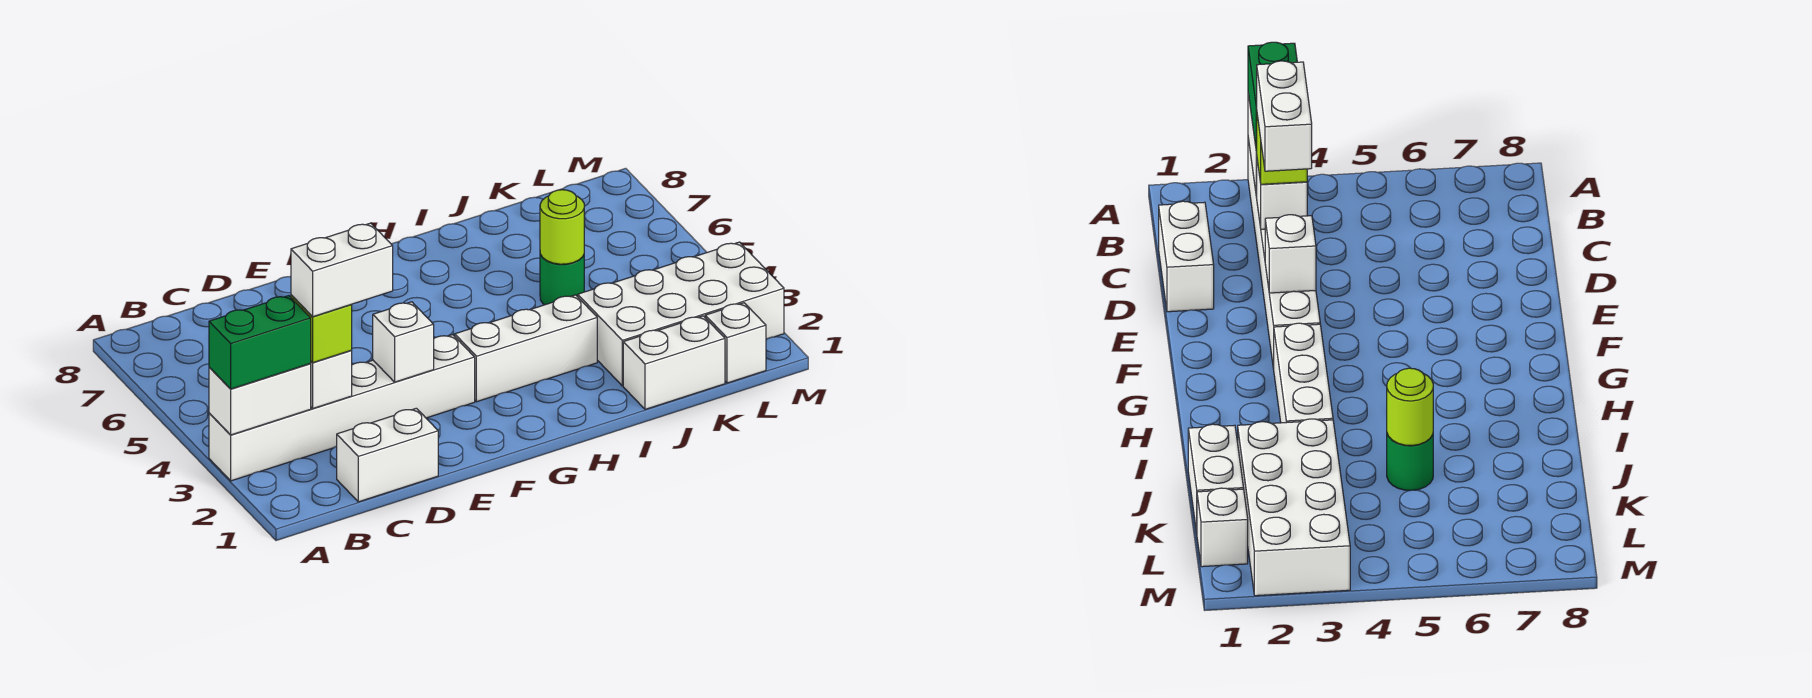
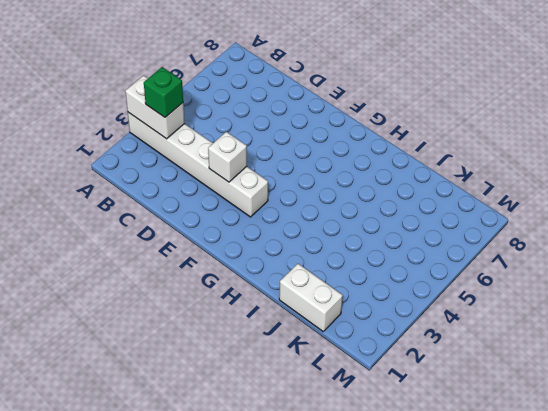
green brick B3 level 3 -> green brick A3:B3 level 3
none -> white brick C1:D1 level 1
none -> white brick G3:I3 level 1
none -> white brick J2:M3 level 1

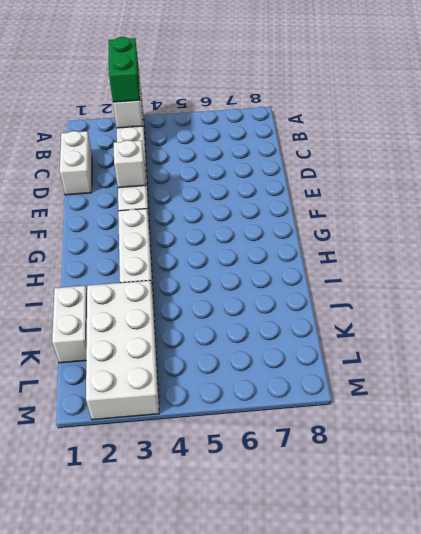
none -> green round brick J5 level 1
none -> white brick L1 level 1
none -> white brick C3 level 2

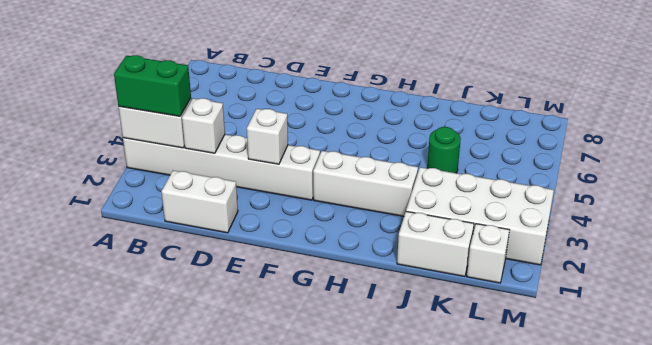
none -> lime round brick J5 level 2
none -> lime brick C3 level 3
none -> white brick C3:D3 level 4

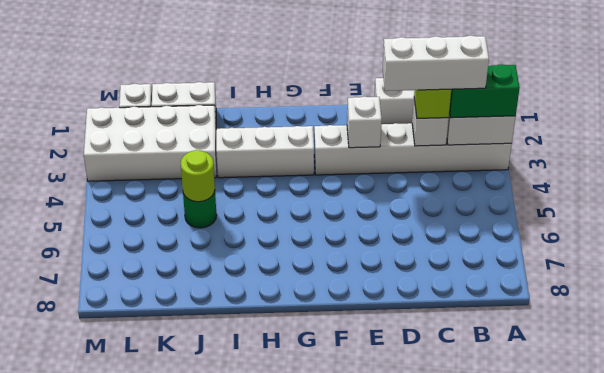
white brick B3:D3 level 4 -> white brick C3:D3 level 4

